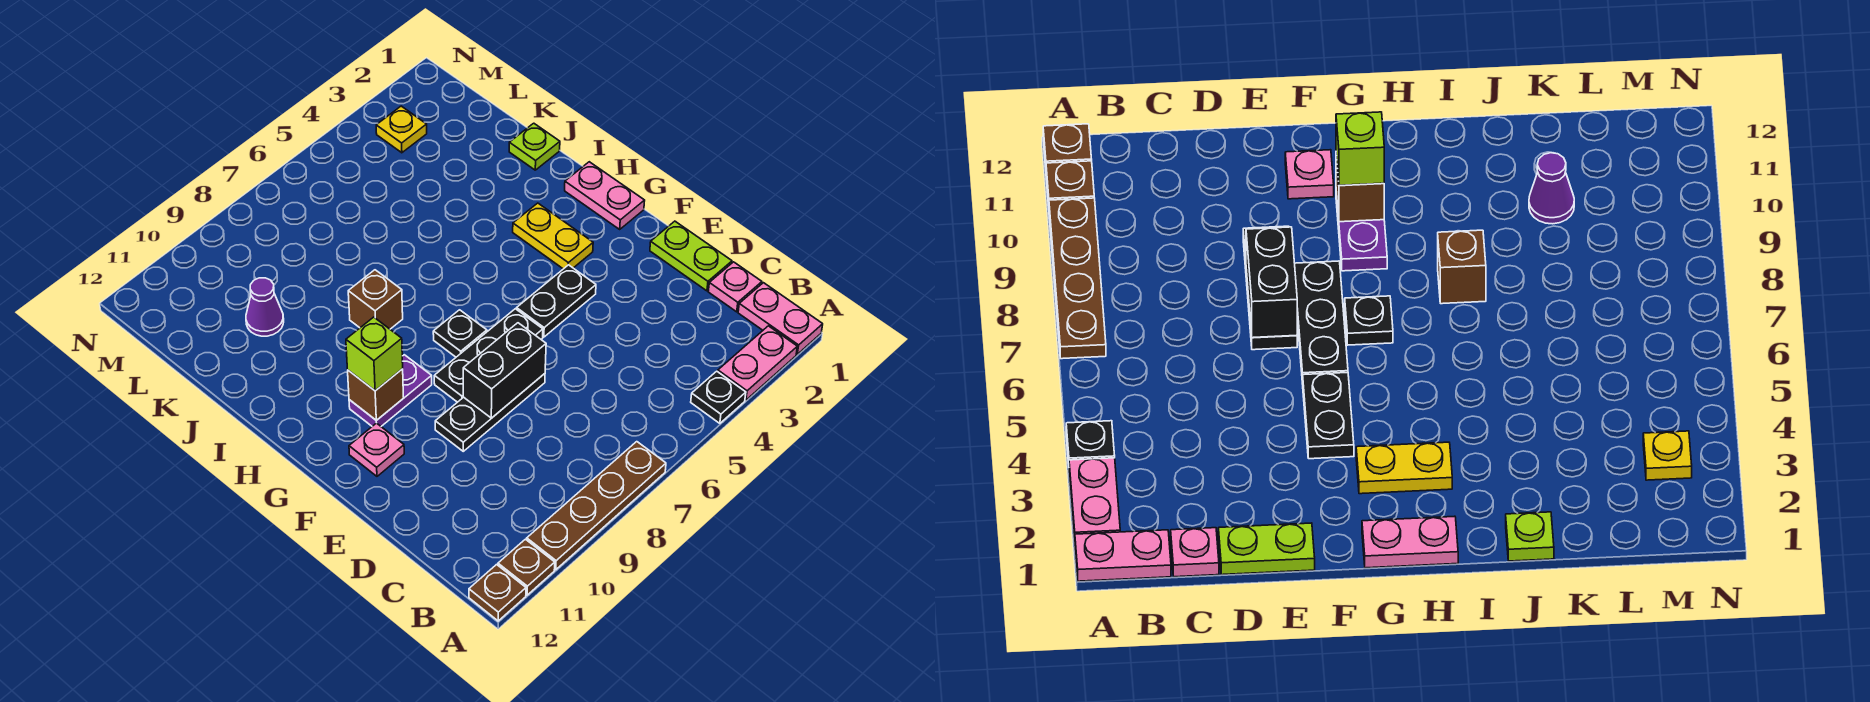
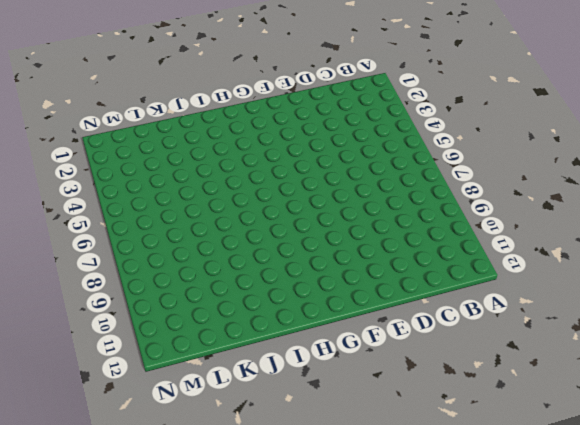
none -> pink plate A1:B1 level 1
none -> pink plate A2:A3 level 1
none -> black plate A4 level 1

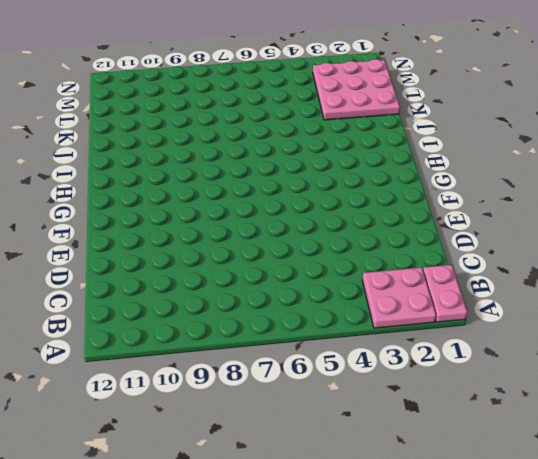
pink plate A2:B3 level 1 -> pink plate A2:A3 level 1
pink plate K1:M3 level 1 -> yellow plate M3 level 1
none -> black plate A4 level 1
none -> brown plate A7:A10 level 1
none -> brown plate A11 level 1

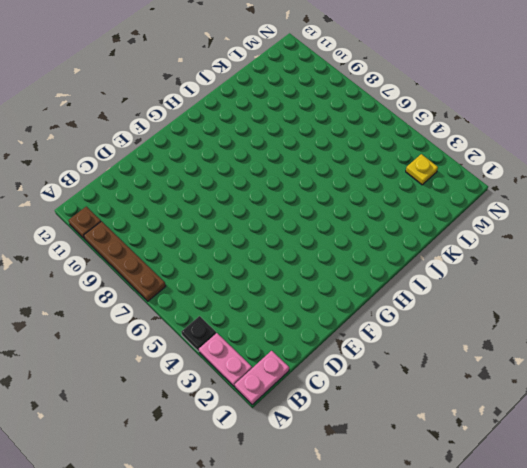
none -> brown plate A12 level 1
none -> pink plate C1 level 1
none -> lime plate D1:E1 level 1

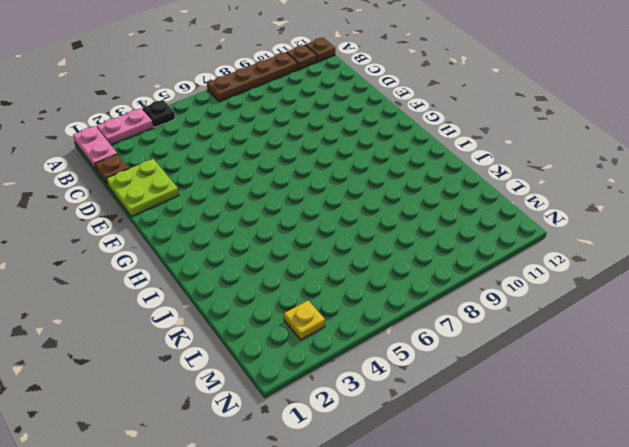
brown plate C1 level 1 -> pink plate C1 level 1
lime plate D1:E2 level 1 -> lime plate D1:E1 level 1
none -> black plate E7:E9 level 1
none -> black plate F4:F5 level 1
none -> black plate F6:F8 level 1

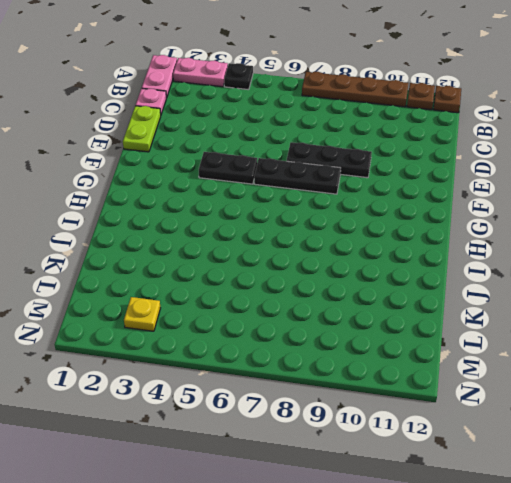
none -> pink plate F11 level 1
none -> pink plate G1:H1 level 1
none -> yellow plate G3:H3 level 1

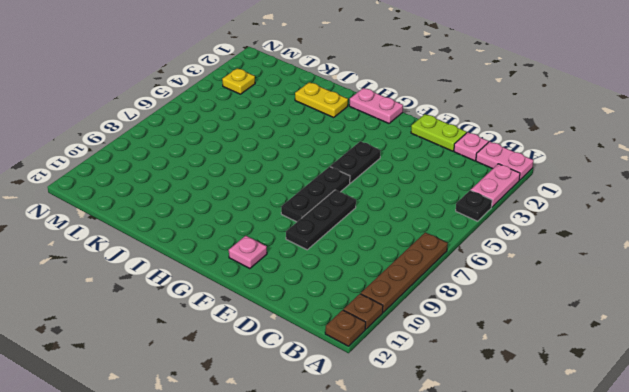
yellow plate I2:J2 level 1 -> yellow plate G3:H3 level 1
none -> black plate G7 level 1
none -> purple plate G9:G10 level 1
none -> brown brick I8 level 1

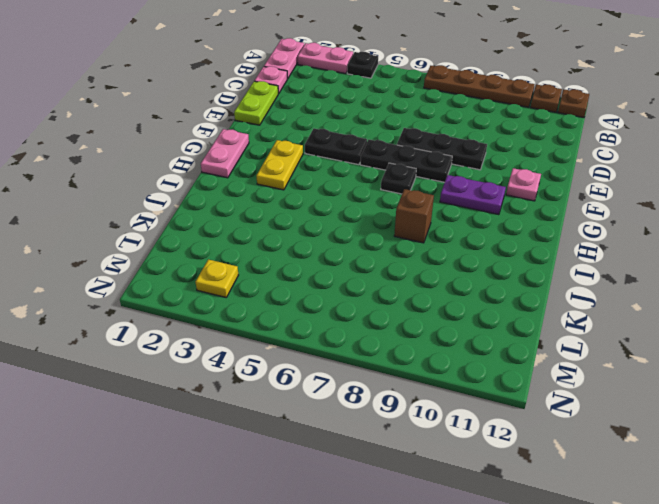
none -> lime plate J1 level 1
none -> purple cone K10 level 1
none -> black brick E7:E8 level 2

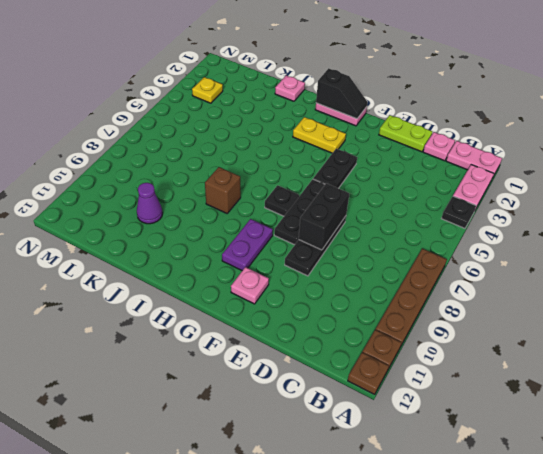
black slope G1:H1 level 2 top H -> none
pink plate J1 level 1 -> lime plate J1 level 1
none -> brown brick G10 level 2
none -> lime brick G10 level 3

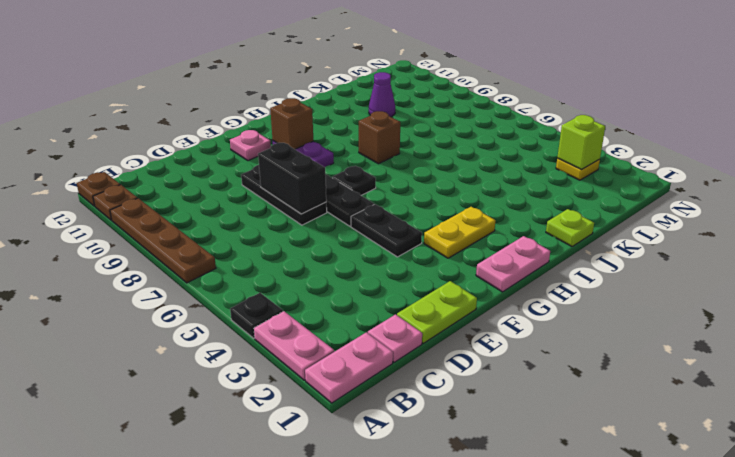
lime brick M3 level 2 -> lime brick G10 level 3

